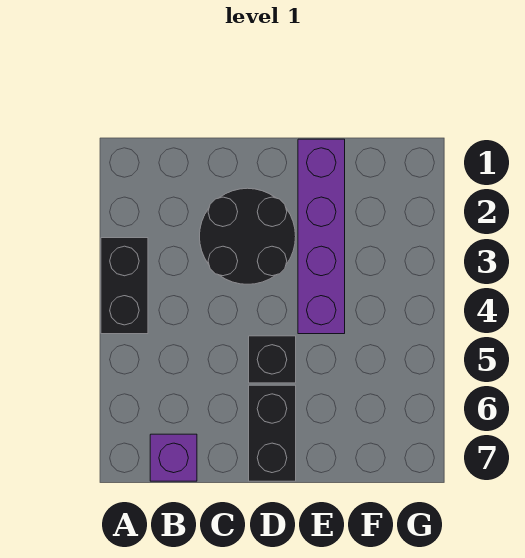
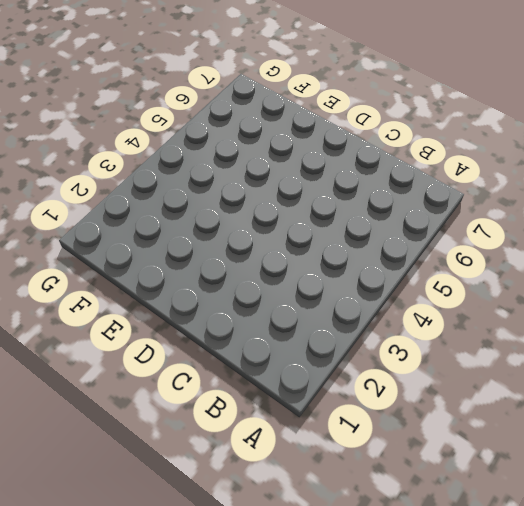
none -> black brick A3:A4 level 1
none -> purple brick B7 level 1

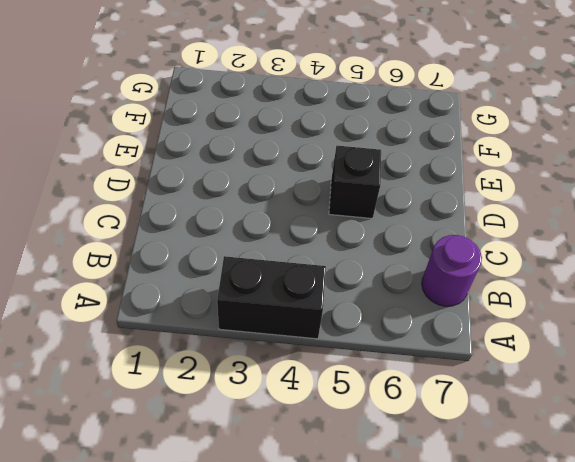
purple round brick B7 level 1 -> purple brick B7 level 1
none -> black round brick C2:D3 level 1
none -> black brick D6:D7 level 1

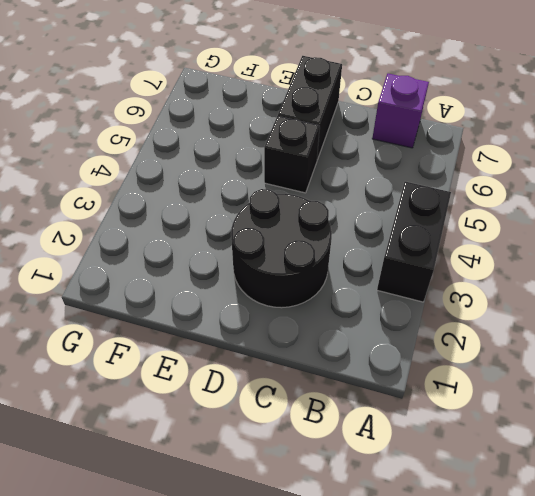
none -> purple brick E1:E4 level 1

